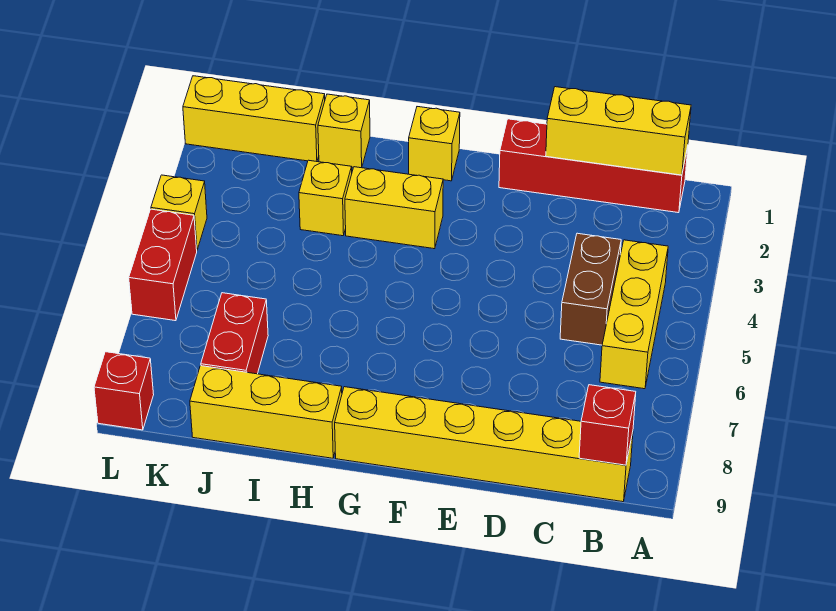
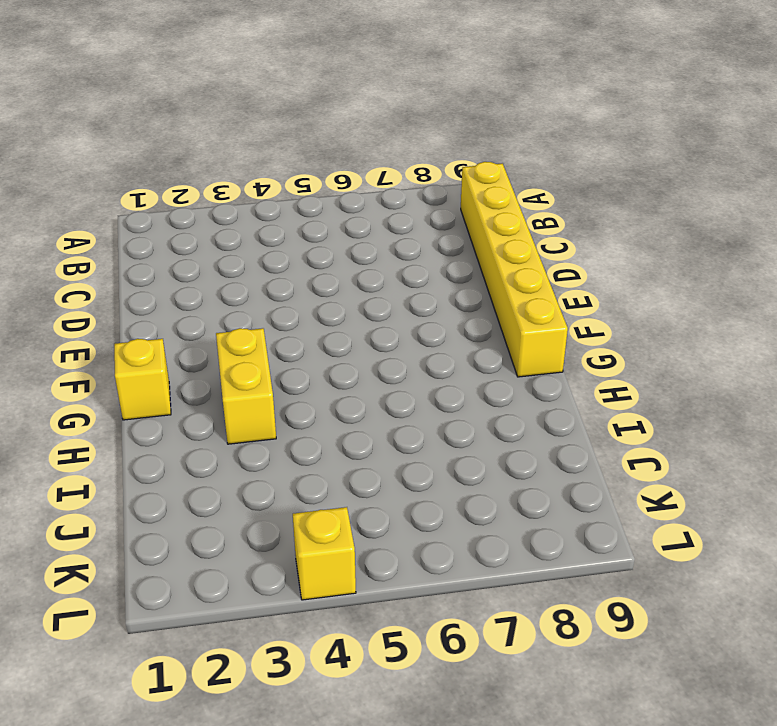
none -> red brick B1:E1 level 1
none -> yellow brick B4:B6 level 1
none -> brown brick C4:C5 level 1

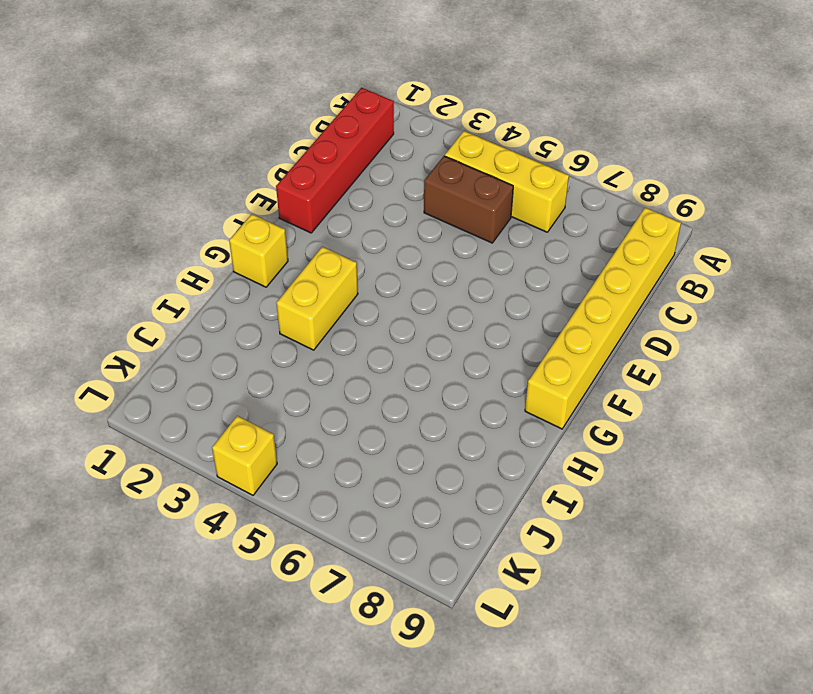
none -> yellow brick H9:J9 level 1
none -> yellow brick I1 level 1
none -> yellow brick I3 level 1

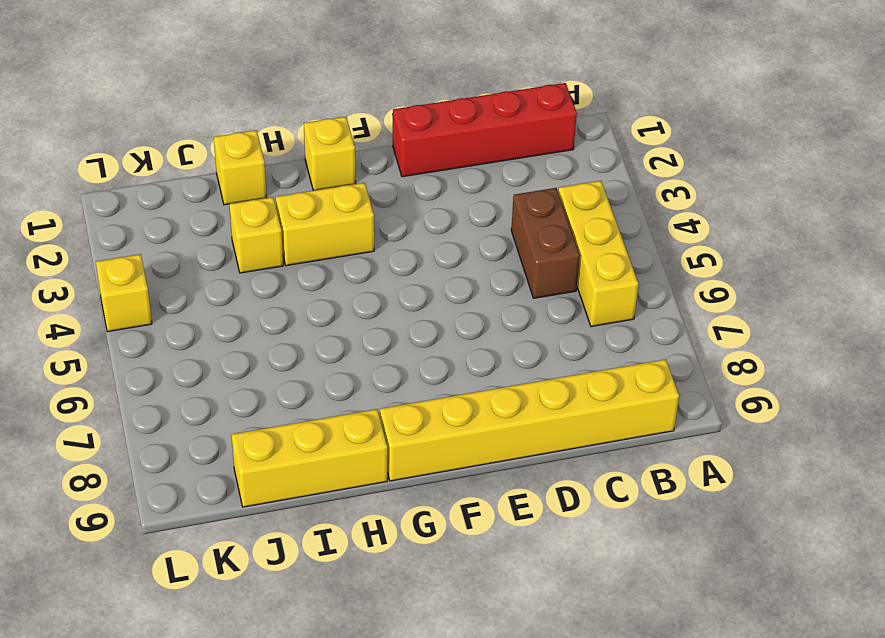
none -> yellow brick J1:L1 level 1
none -> red brick J7:J8 level 1
none -> red brick L5:L6 level 1

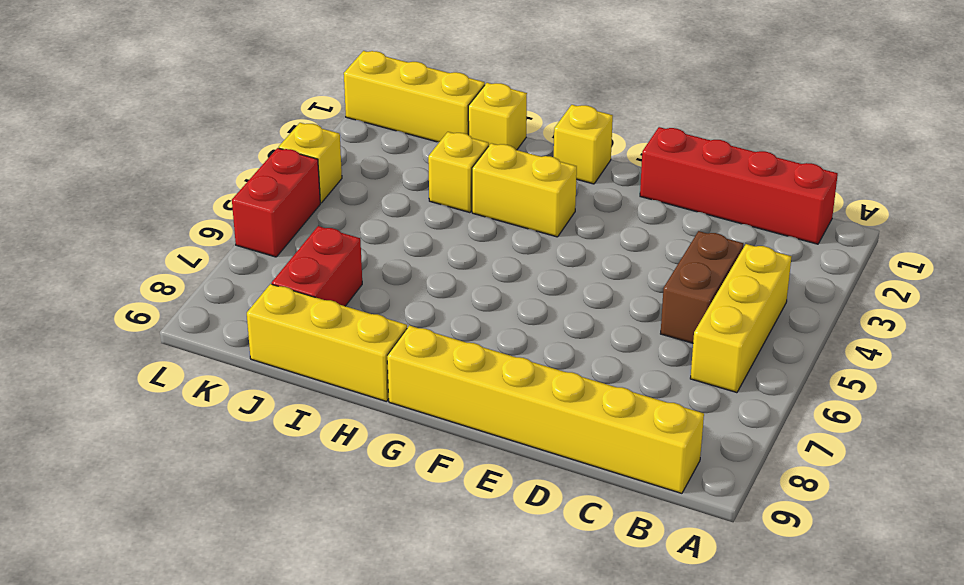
none -> red brick L9 level 1
none -> yellow brick B1:D1 level 2
none -> red brick B9 level 2

